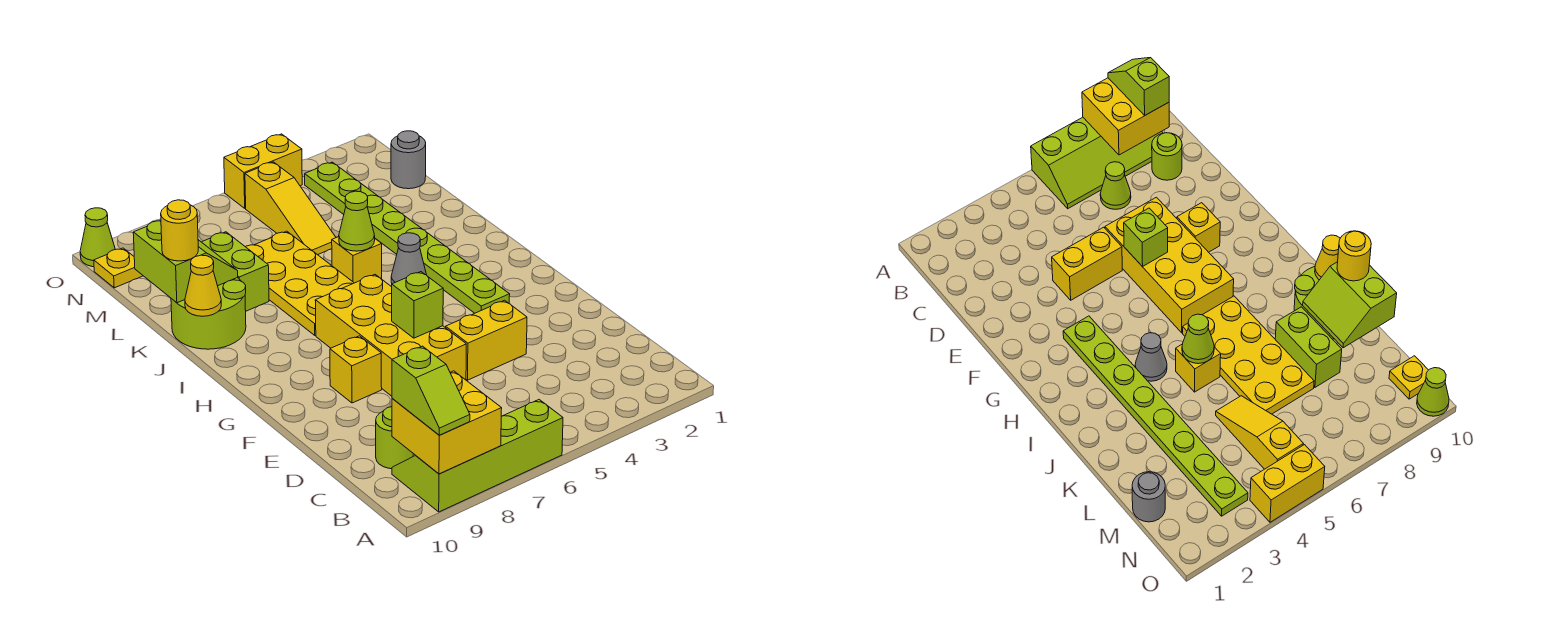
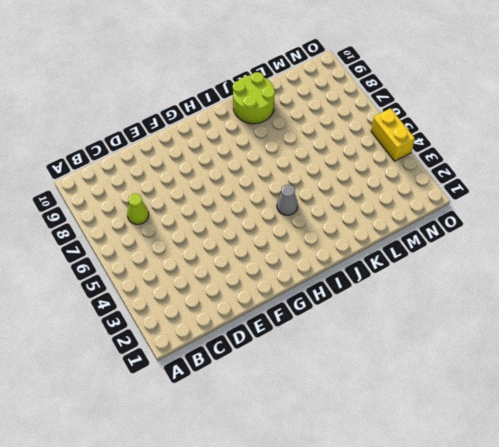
none -> lime slope A6:B9 level 1 top A
none -> lime round brick C9 level 1
none -> yellow brick E4:E5 level 1

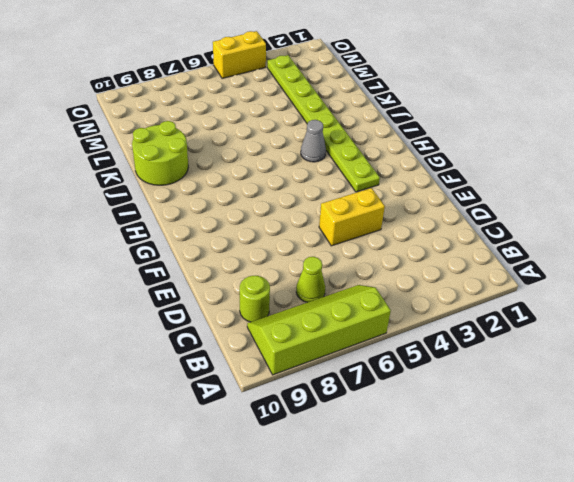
none -> yellow brick E6:H7 level 1
none -> yellow brick F8 level 1
none -> yellow plate I6:L7 level 1

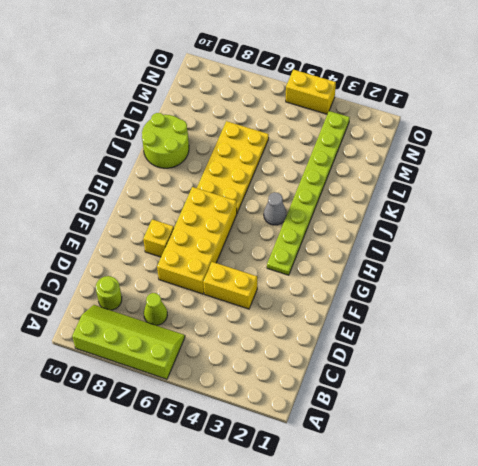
none -> yellow brick J5 level 1
none -> lime brick K8:L8 level 1
none -> yellow slope L5:N5 level 1 top N

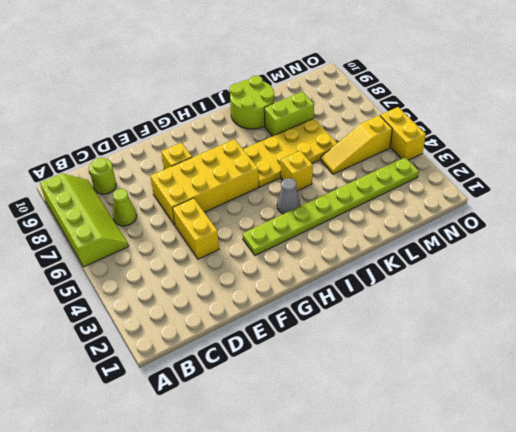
none -> grey round brick M1 level 1
none -> yellow plate N10 level 1
none -> lime cone O10 level 1

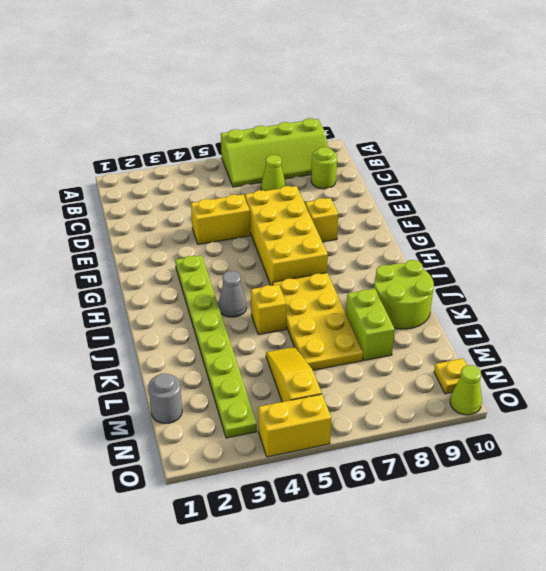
none -> yellow brick A8:B9 level 2
none -> lime brick F6 level 2
none -> lime cone J5 level 2

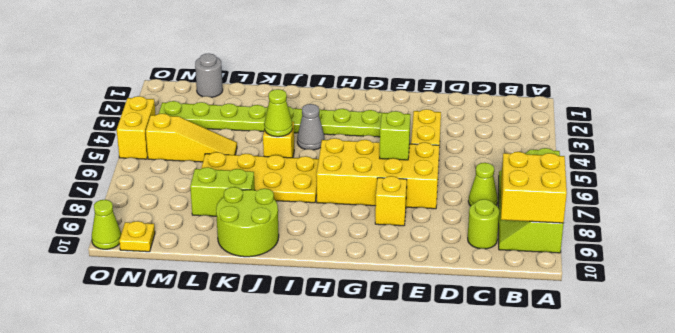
none -> yellow cone J10 level 2
none -> lime slope K9:L10 level 2 top 10
none -> lime slope A9:B9 level 3 top B

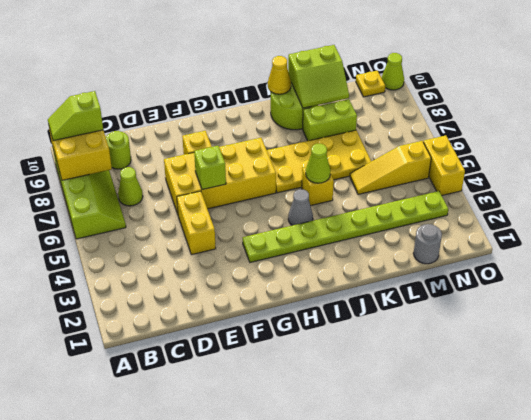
none -> yellow round brick K10 level 3

